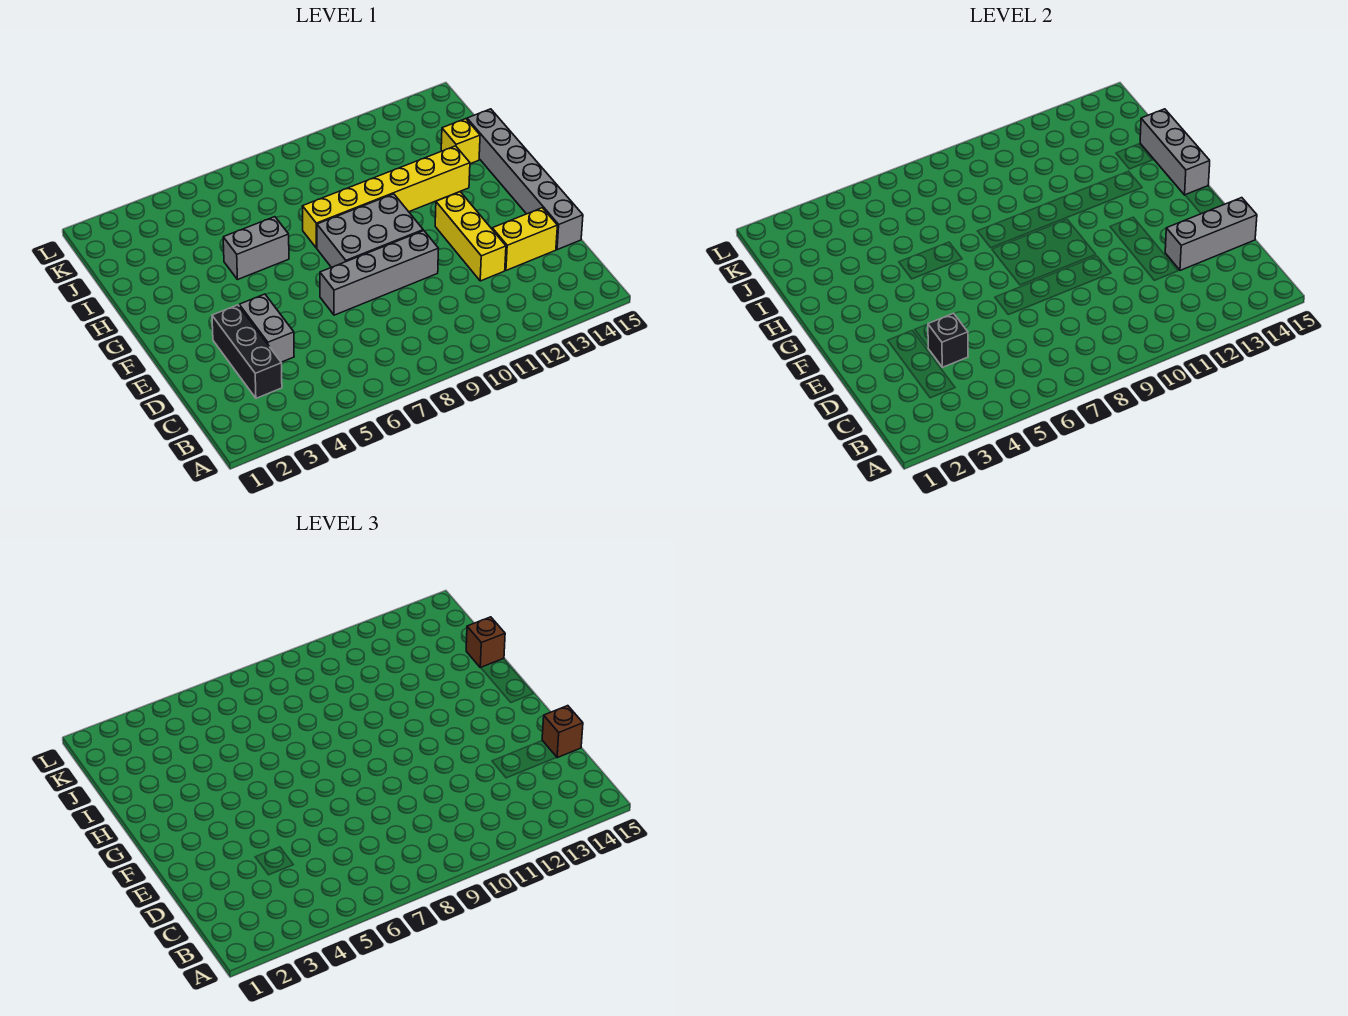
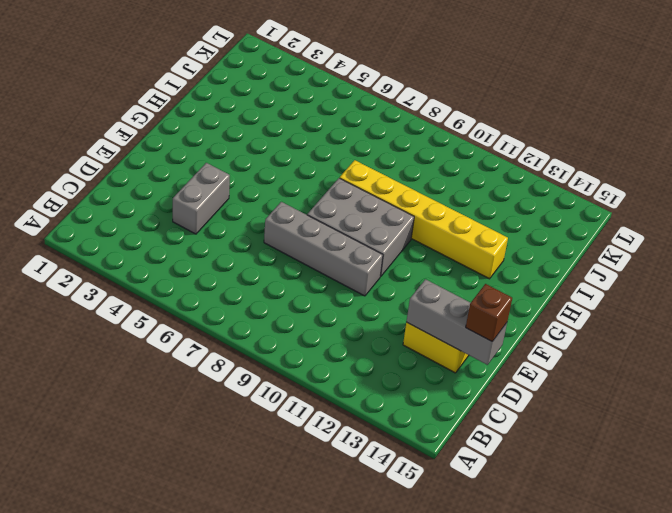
none -> black brick C3:E3 level 1
none -> yellow brick D12:F12 level 1
none -> grey brick D15:I15 level 1

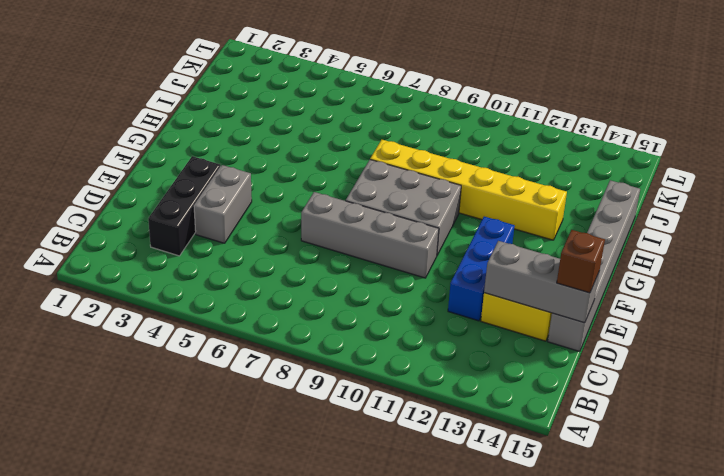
blue brick D12:F12 level 1 -> yellow brick D12:F12 level 1
none -> grey brick H5:H6 level 1
none -> yellow brick I14 level 1
none -> black brick D4 level 2

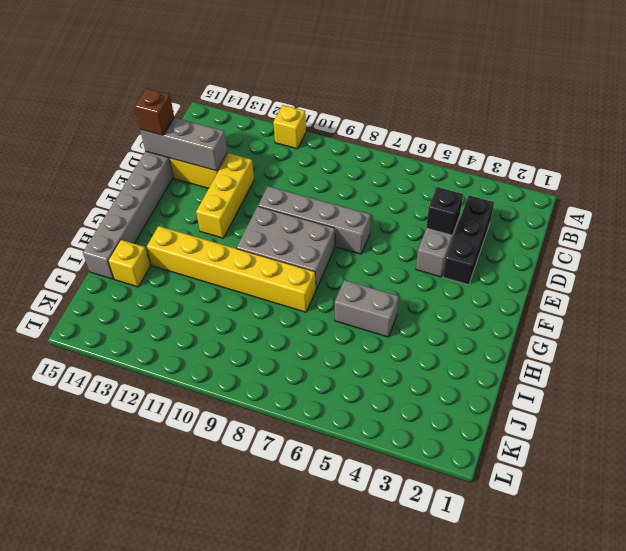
yellow brick A11 level 1 -> none
none -> grey brick G15:I15 level 2
none -> brown brick I15 level 3

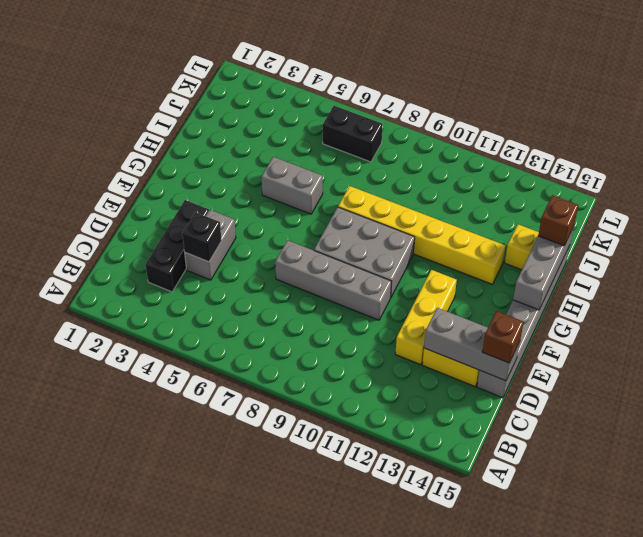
black brick K6:K7 level 1 -> none

